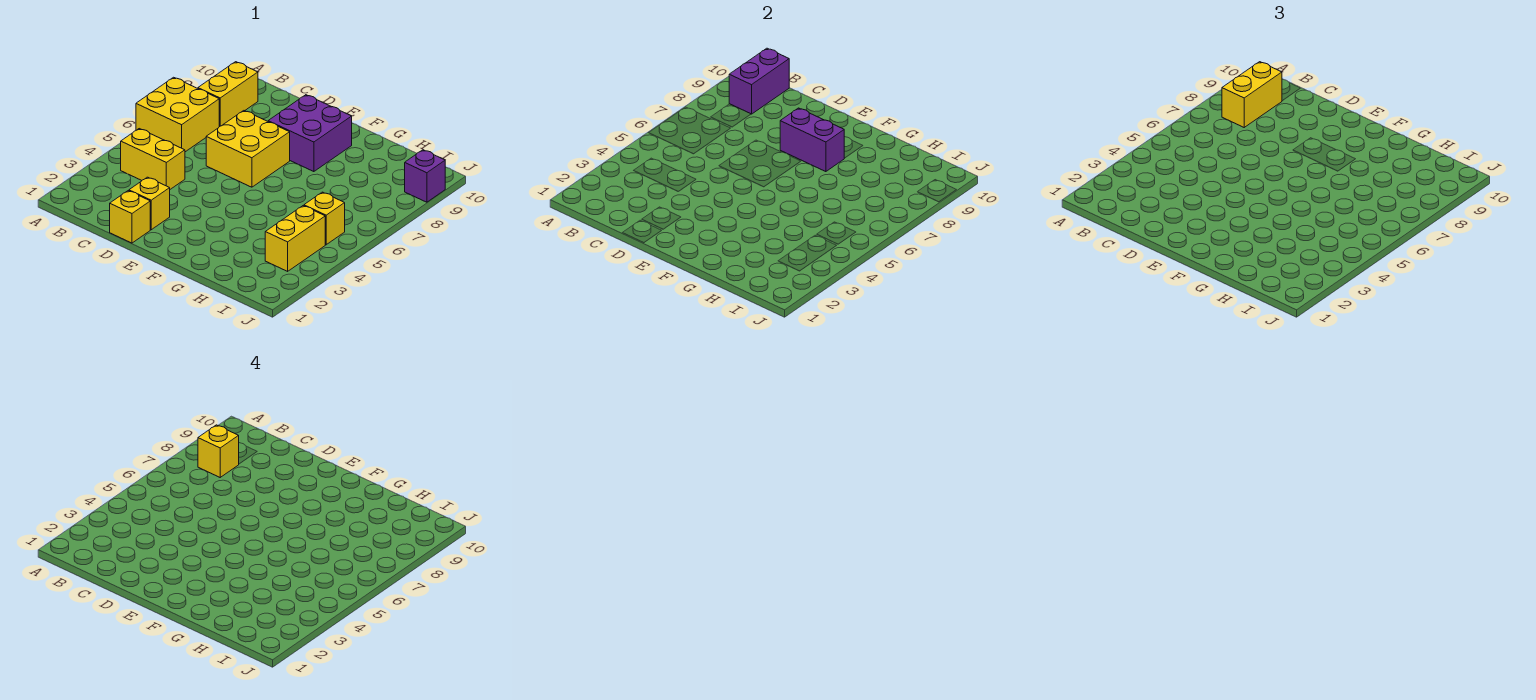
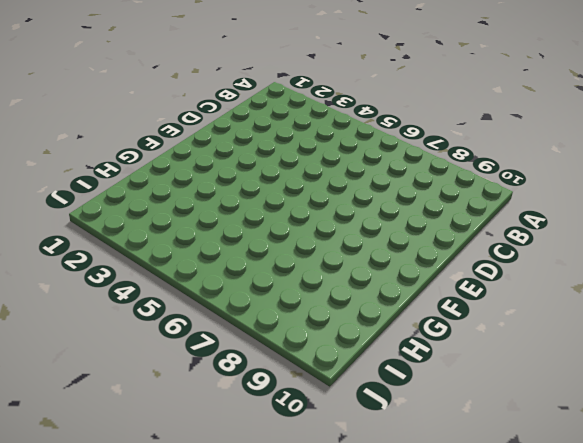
none -> yellow brick A6:B7 level 1
none -> yellow brick B4:C4 level 1
none -> yellow brick B8:B9 level 1

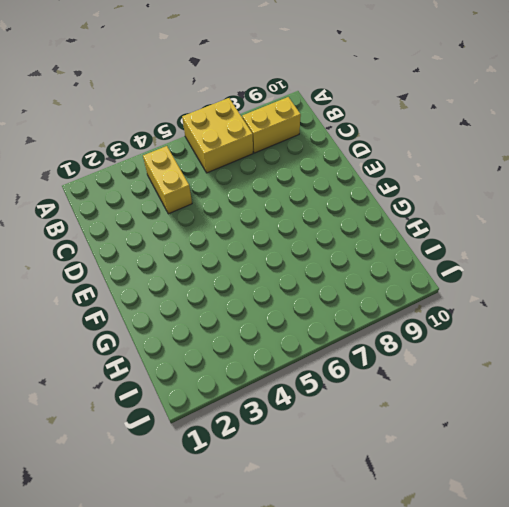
none -> yellow brick D1 level 1
none -> yellow brick D2 level 1
none -> yellow brick D6:E7 level 1

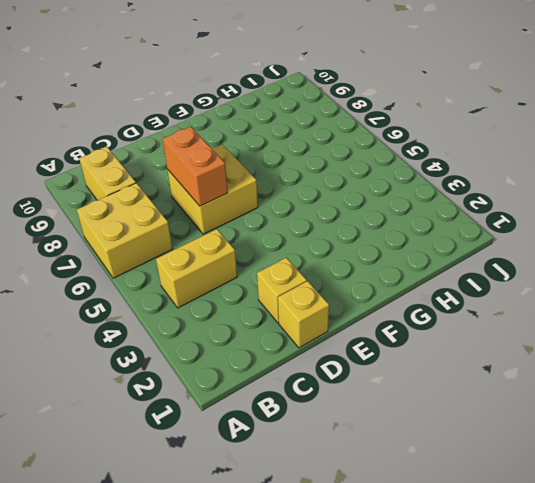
orange brick D6:D7 level 2 -> none
none -> purple brick E8:F9 level 1
none -> yellow brick I3:I4 level 1
none -> yellow brick I5 level 1

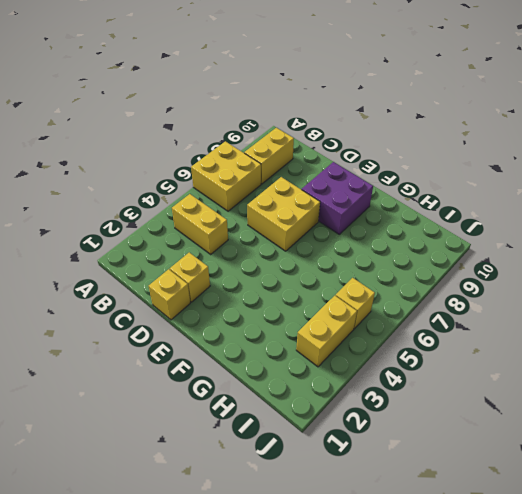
none -> purple brick J9 level 1
none -> purple brick B9:B10 level 2
none -> purple brick E8:F8 level 2

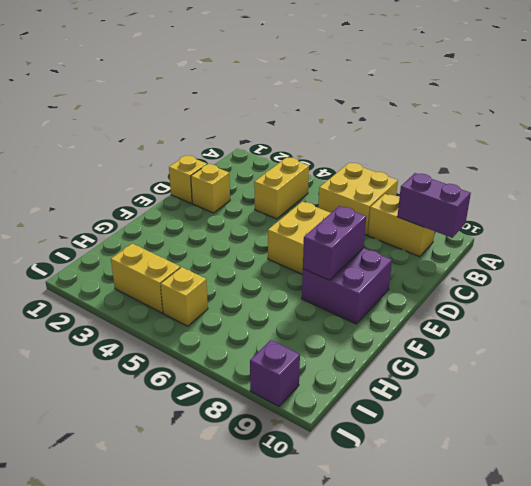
none -> yellow brick B8:B9 level 3
none -> yellow brick B8 level 4

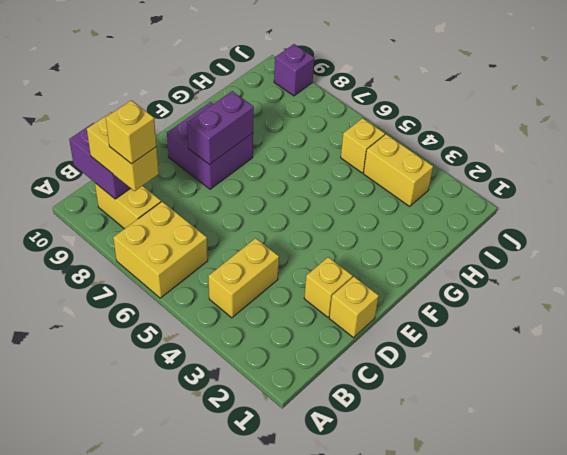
none -> yellow brick D6:E7 level 1

